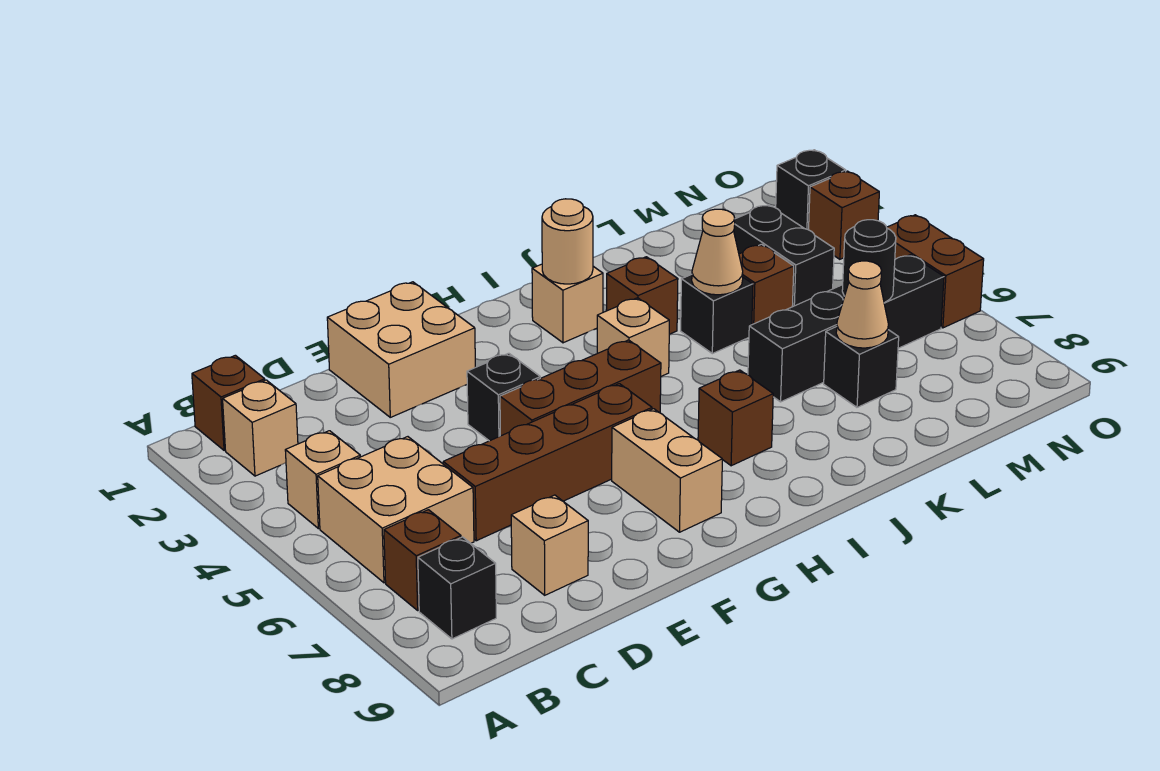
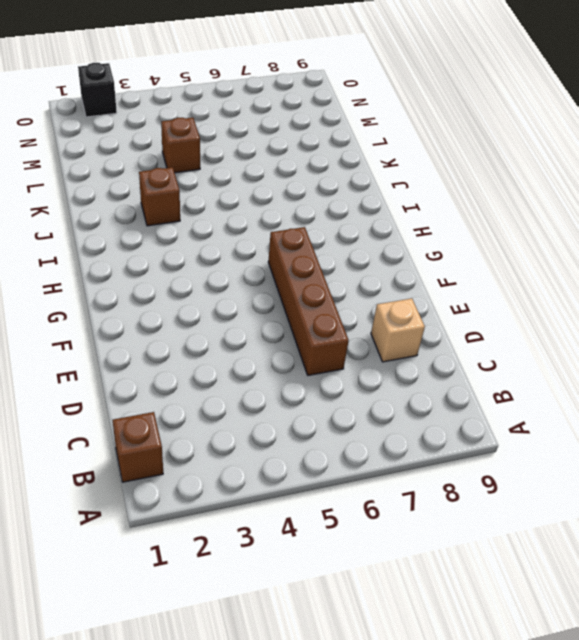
none -> tan brick B2 level 1
none -> tan brick B4 level 1
none -> tan brick B5:C6 level 1

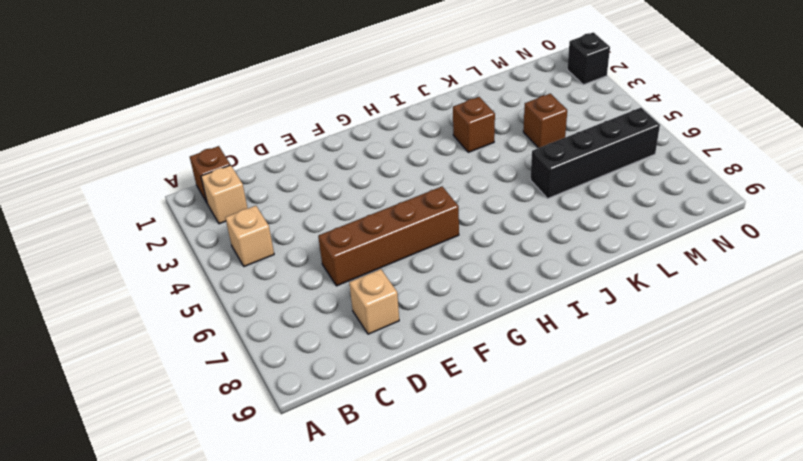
none -> tan brick B5:C6 level 1
none -> brown brick B7 level 1
none -> black brick B8 level 1

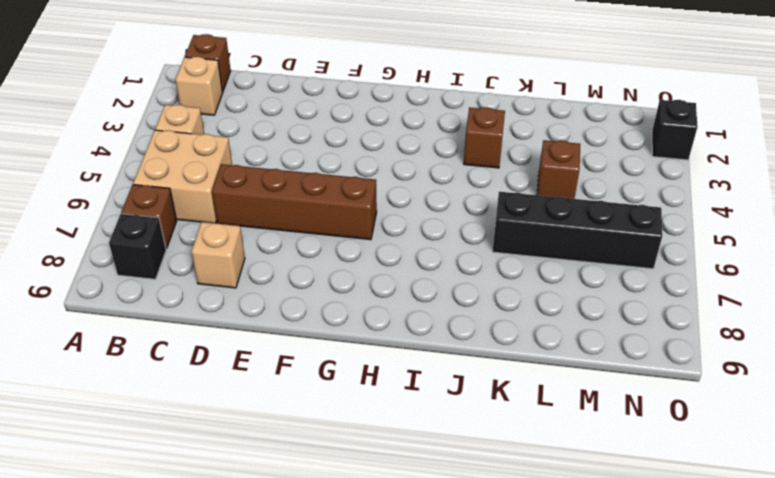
none -> tan brick E1:F2 level 1
none -> black brick F4 level 1
none -> brown brick F5:H5 level 1

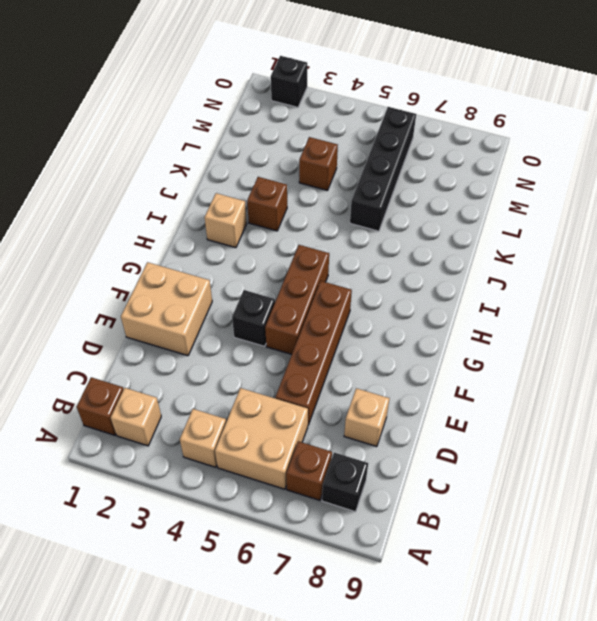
none -> tan brick G7:G8 level 1
none -> tan brick I4 level 1
none -> brown brick I7 level 1

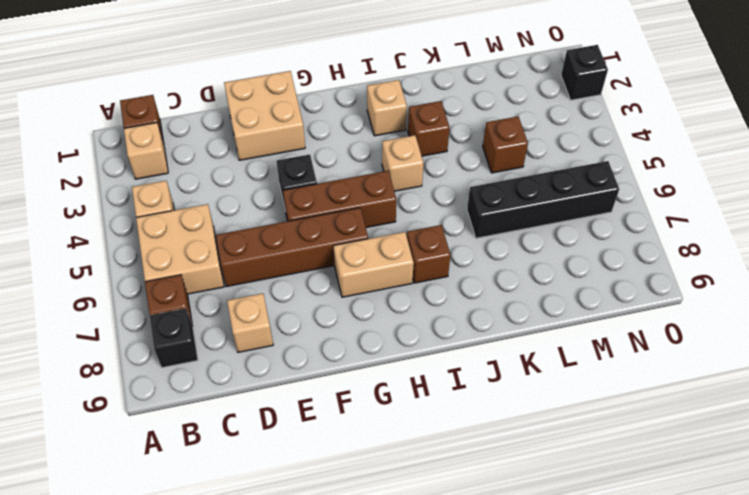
tan brick G7:H7 level 1 -> tan brick G7:G8 level 1
none -> black brick K4 level 1
none -> black brick L7 level 1
none -> black brick M3:M4 level 1

